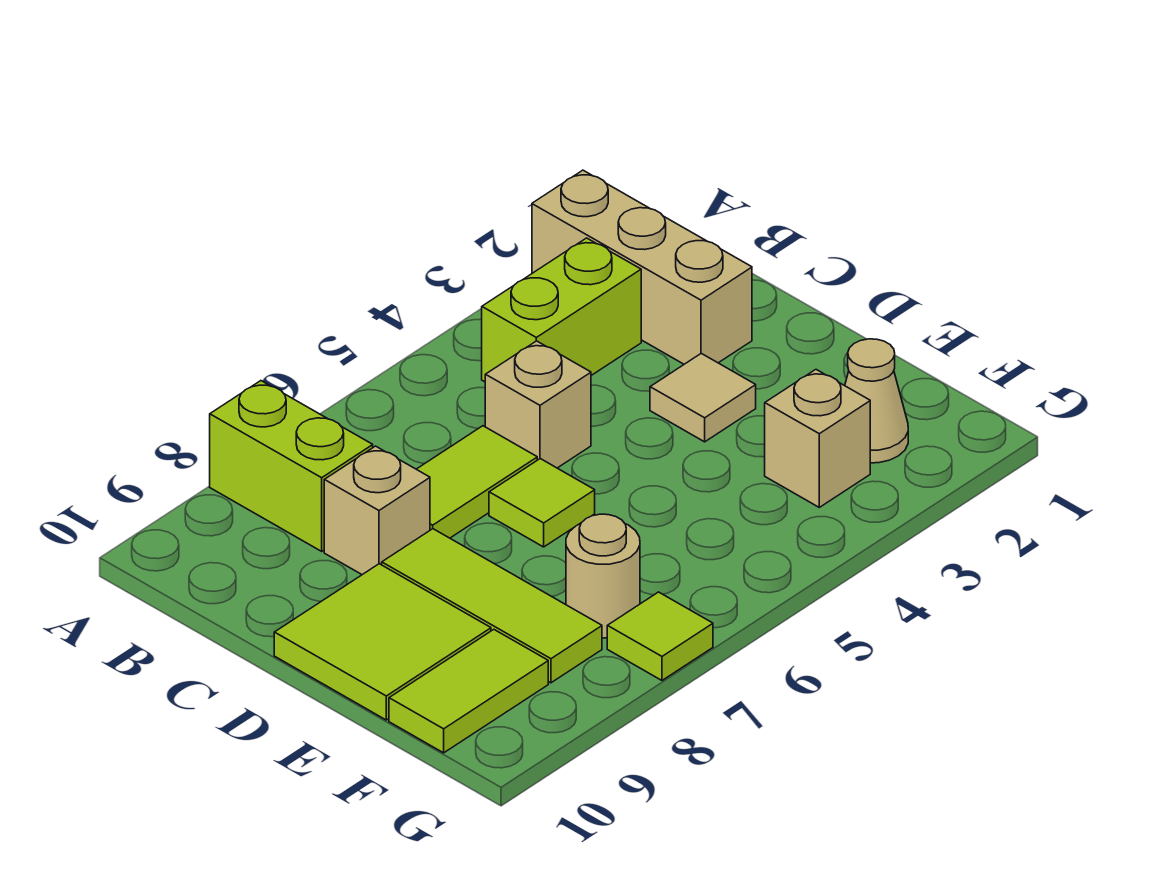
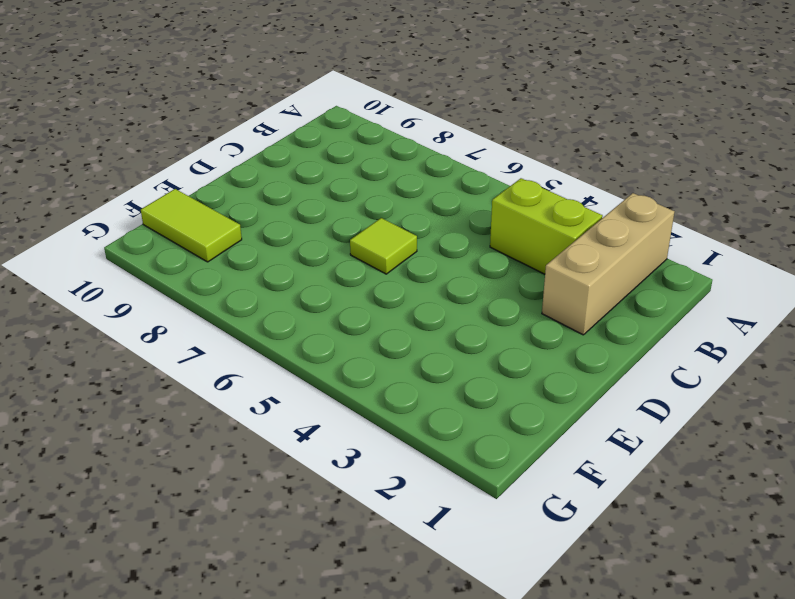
none -> lime brick A8:B8 level 1
none -> tan brick C5 level 1
none -> lime tile C6:C7 level 1

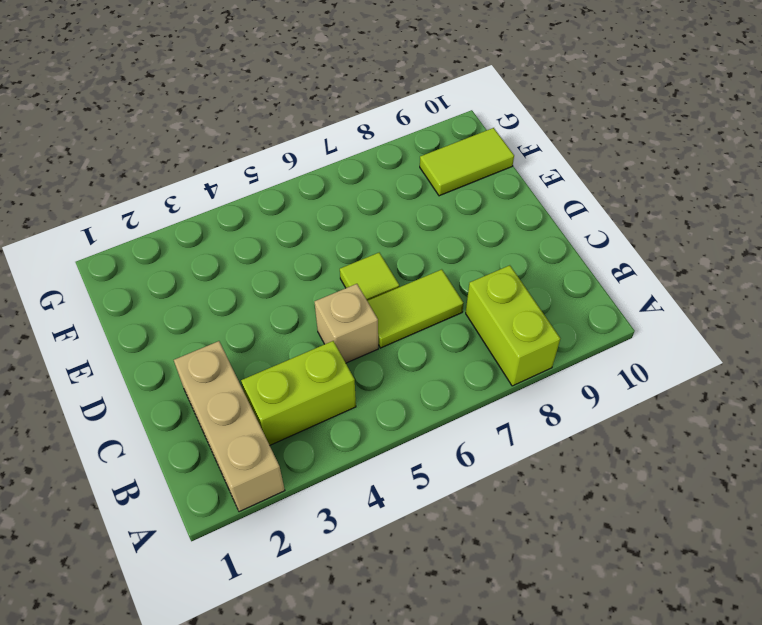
none -> tan brick C8 level 1
none -> tan tile D3 level 1
none -> lime tile D8:F8 level 1

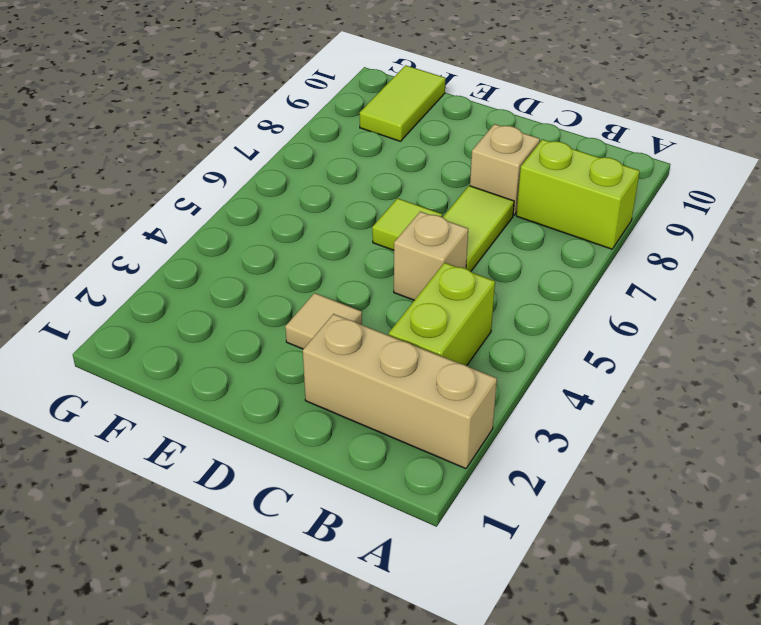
none -> lime tile D8:F8 level 1
none -> lime tile D9:E10 level 1
none -> tan cone F2 level 1

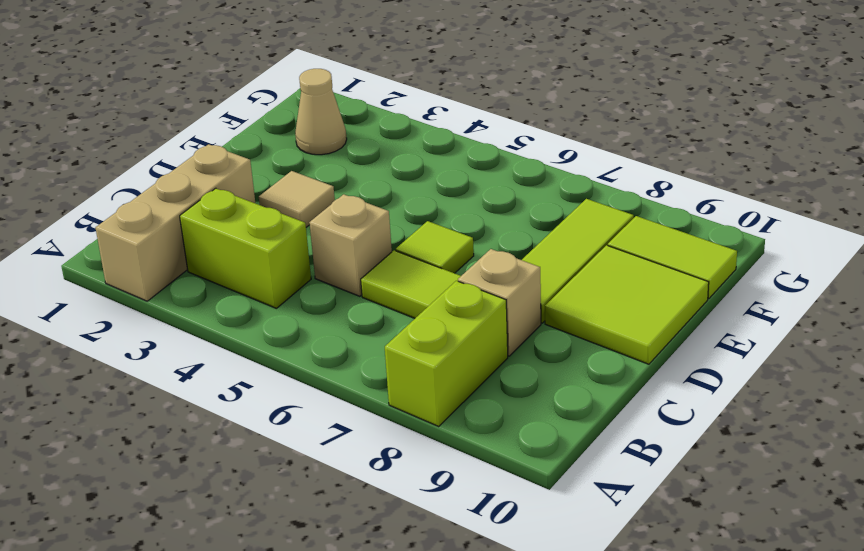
none -> tan brick F3 level 1
none -> tan round brick F7 level 1
none -> lime tile G7 level 1

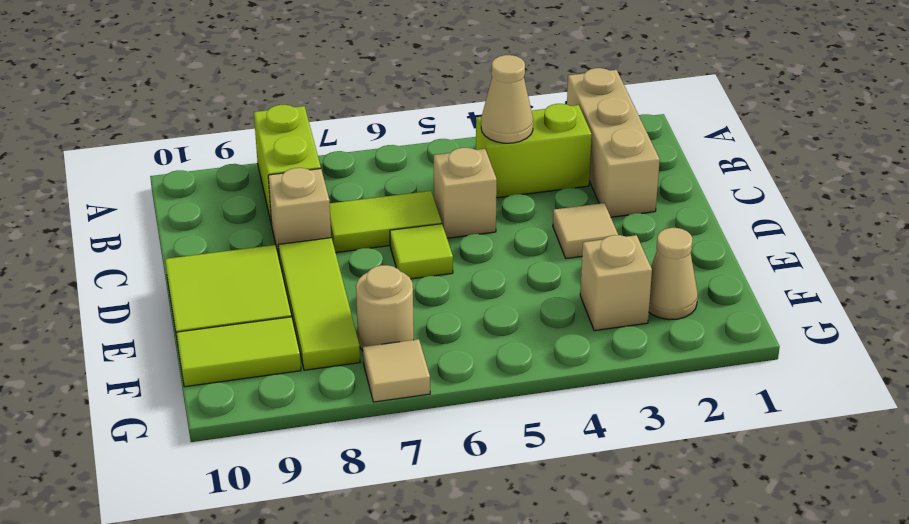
tan cone B4 level 2 -> none
tan tile G7 level 1 -> lime tile G7 level 1

